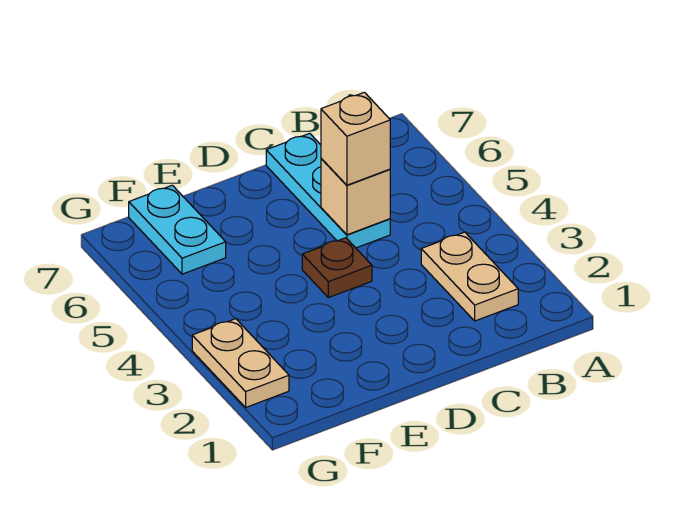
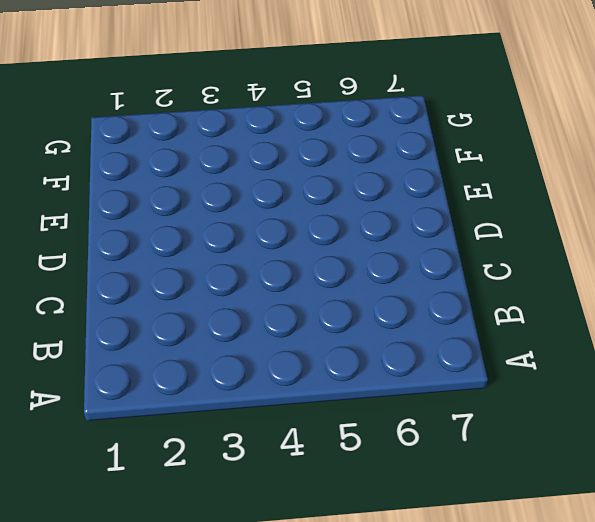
none -> tan plate B2:B3 level 1
none -> cyan plate C5:C7 level 1

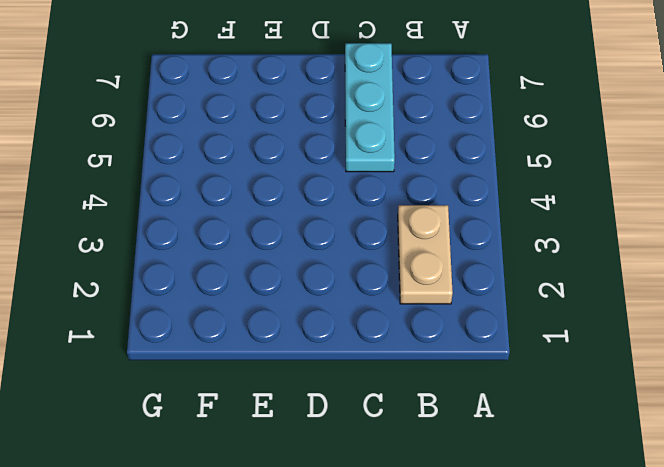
none -> brown plate D4 level 1
none -> cyan plate F6:F7 level 1

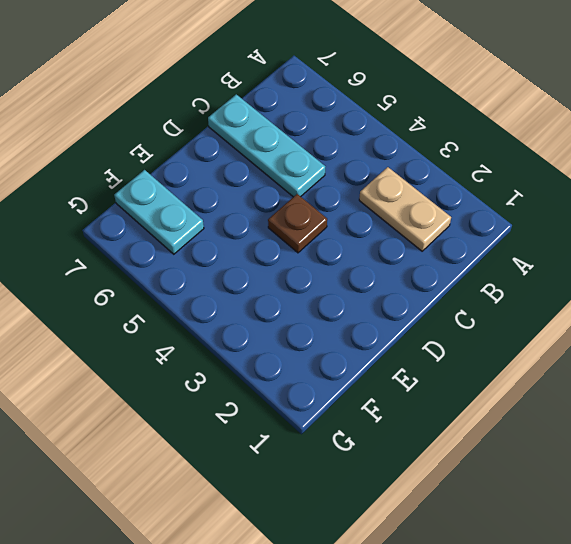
none -> tan plate G2:G3 level 1
none -> tan brick C5 level 2

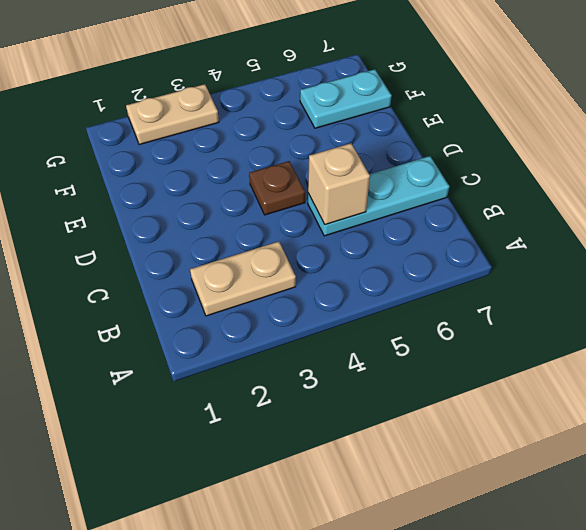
none -> tan brick C5 level 3

